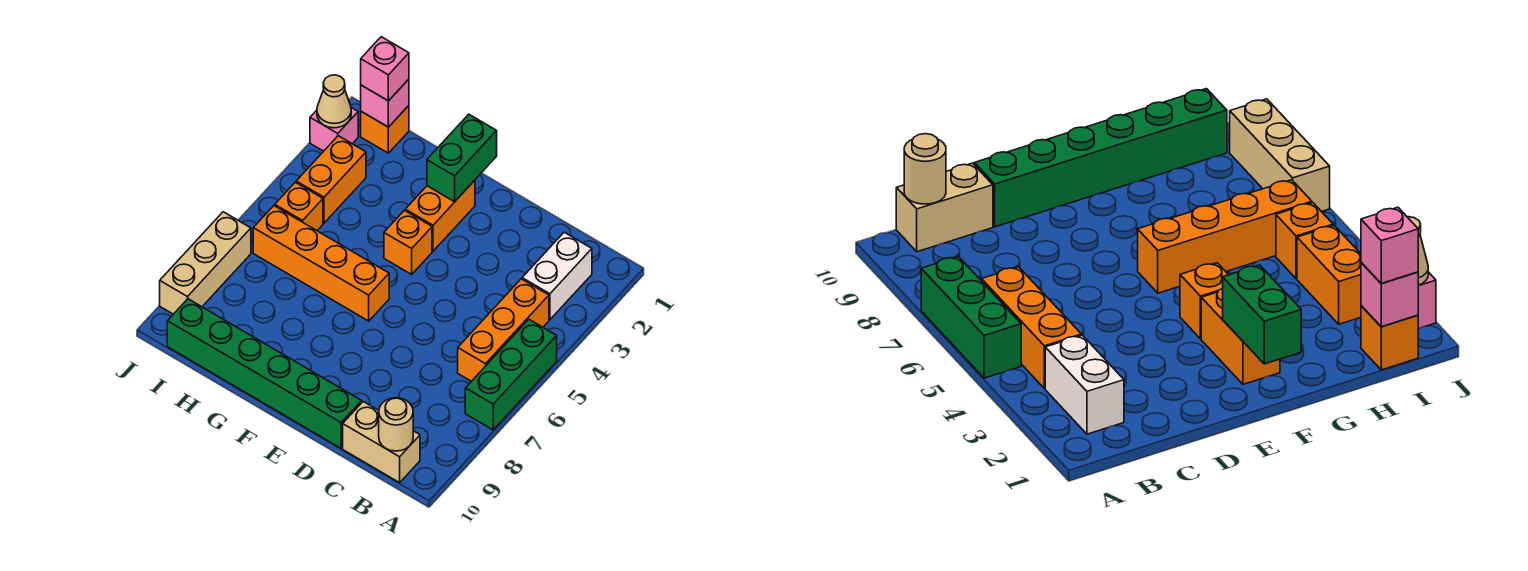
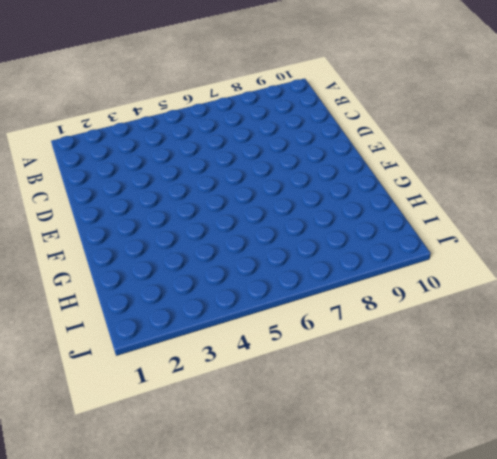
none -> green brick A5:A7 level 1
none -> white brick B2:B3 level 1
none -> orange brick B4:B6 level 1

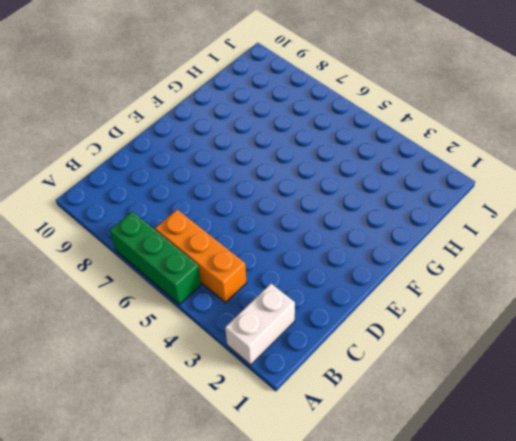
white brick A2:B2 level 1 -> white brick B2:B3 level 1
none -> tan brick B10:C10 level 1
none -> green brick D10:I10 level 1
none -> orange brick F2:F3 level 1

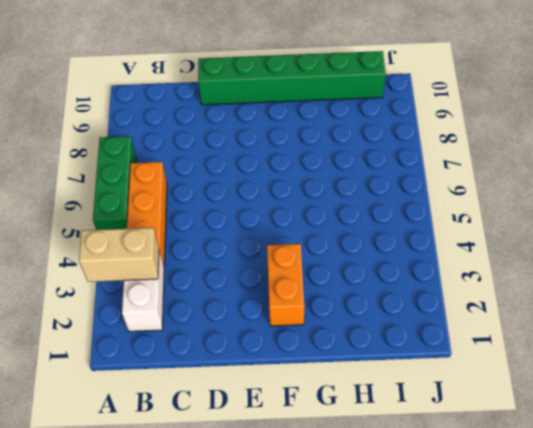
tan brick A3:B3 level 2 -> tan brick B10:C10 level 1
none -> orange brick F4 level 1
none -> orange brick F6:I6 level 1
none -> orange brick I1 level 1

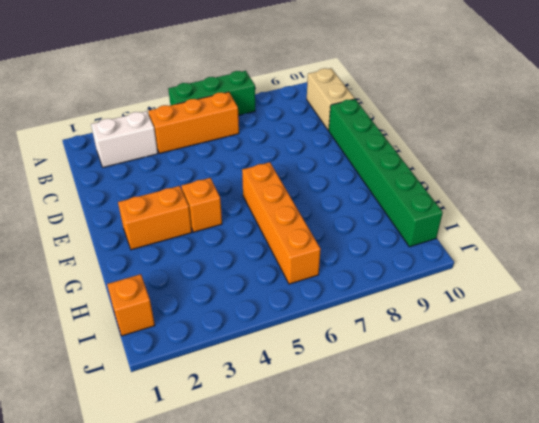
none -> orange brick I3:I4 level 1
none -> orange brick I5 level 1
none -> pink brick J2 level 1

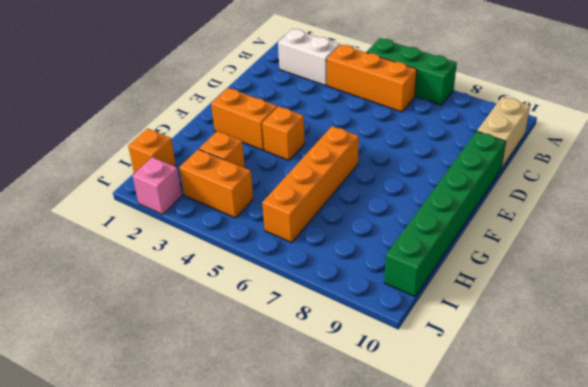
orange brick H3 level 1 -> orange brick I5 level 1
none -> tan brick J7:J9 level 1
none -> tan round brick B10 level 2
none -> green brick F1:F2 level 2

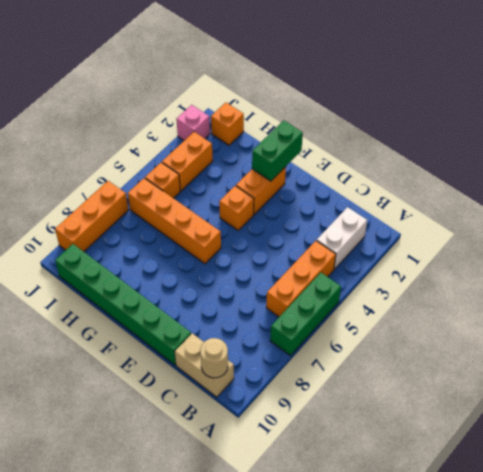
orange brick J7:J9 level 1 -> tan brick J7:J9 level 1
none -> pink brick I1 level 2
none -> tan cone J2 level 2
none -> pink brick I1 level 3

